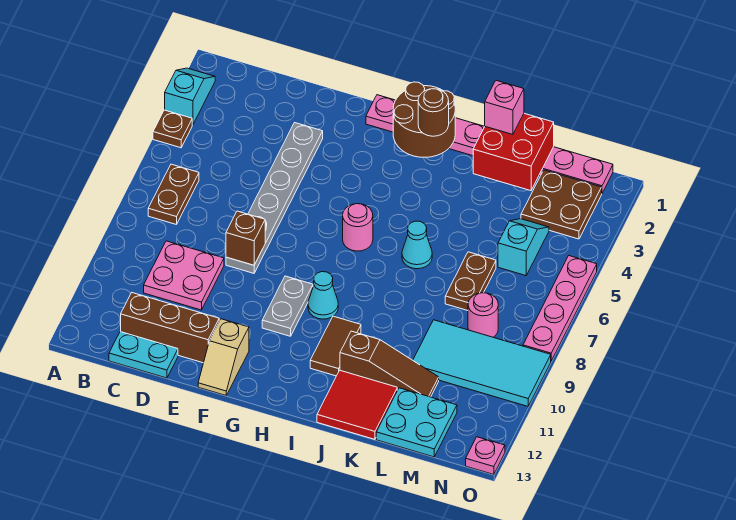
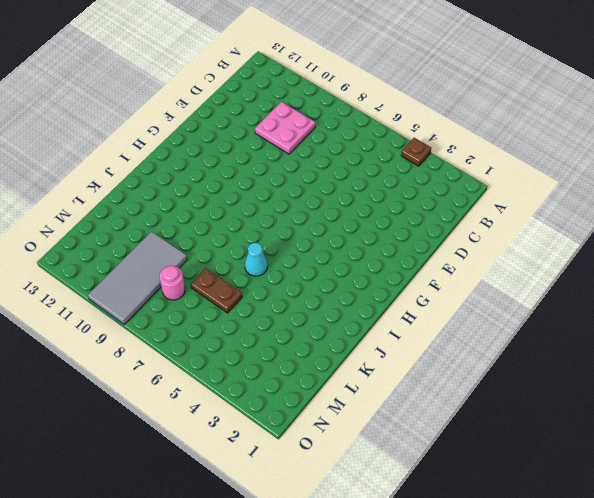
grey tile L9:O10 level 1 -> cyan tile L9:O10 level 1
none -> cyan slope A2:A3 level 1 top 3
none -> brown plate B6:B7 level 1
none -> brown brick C12:E12 level 1

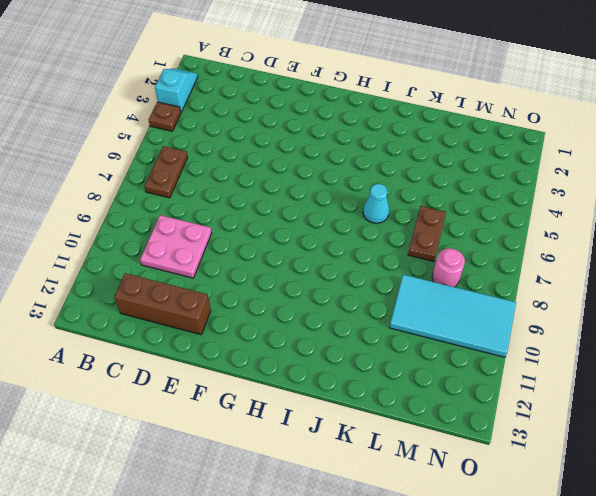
none -> cyan plate C13:D13 level 1
none -> grey plate E3:E8 level 1
none -> tan slope F12:F13 level 1 top 12

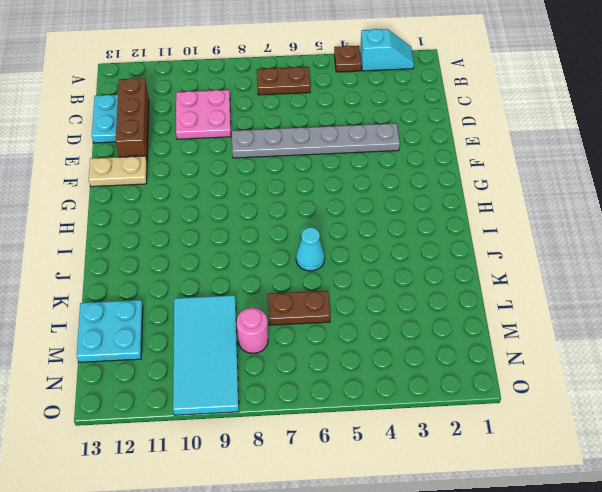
tan plate F12:F13 level 1 -> tan slope F12:F13 level 1 top 12
none -> pink plate G1:N1 level 1
none -> grey plate G9:G10 level 1
none -> pink round brick H6 level 1

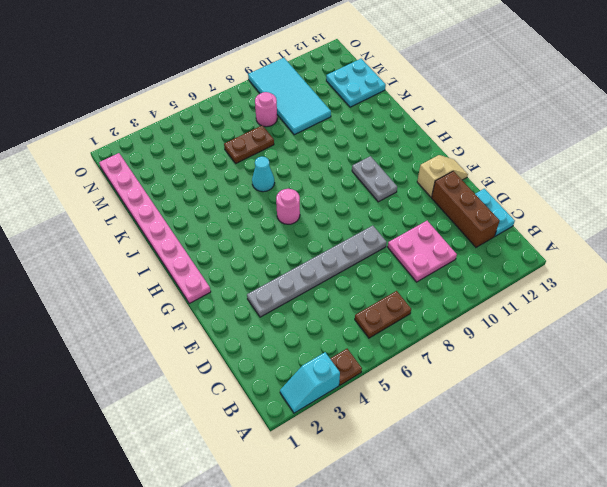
grey plate G10:H10 level 1 -> grey plate G9:G10 level 1
none -> cyan cone H9 level 1
none -> brown tile I10:I11 level 1
none -> brown slope J11:L11 level 1 top J

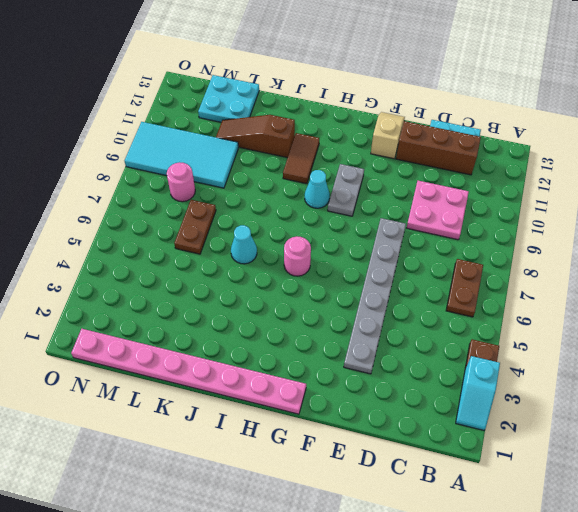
none -> red tile J12:K13 level 1
none -> brown plate M2:N3 level 1
none -> cyan slope M4:M5 level 1 top 5

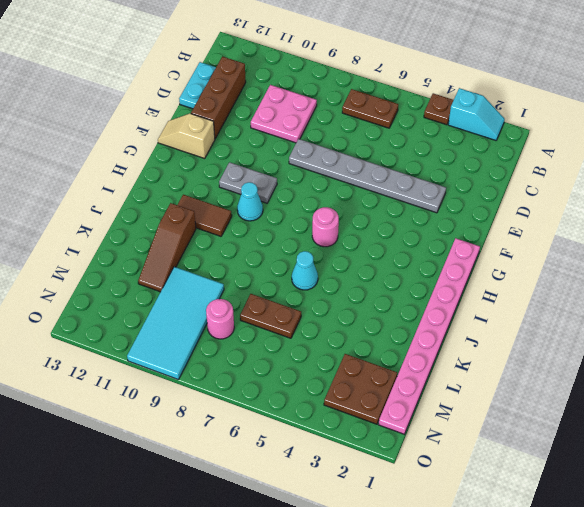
none -> red tile J12:K13 level 1
none -> cyan plate L12:M13 level 1
none -> cyan slope M4:M5 level 1 top 5

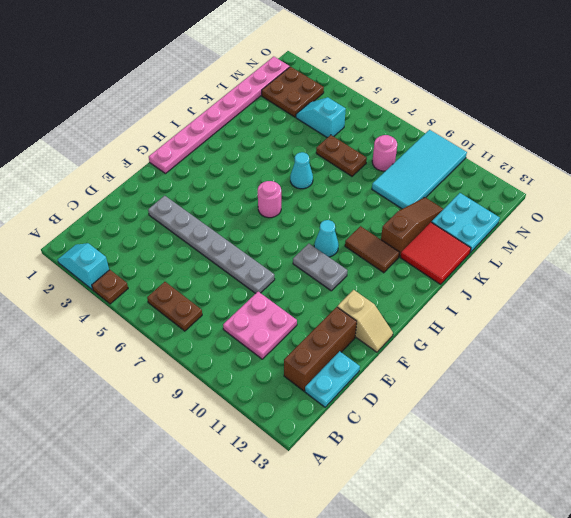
none -> pink plate O5:O8 level 1
none -> pink plate O13 level 1
none -> brown brick E8 level 2

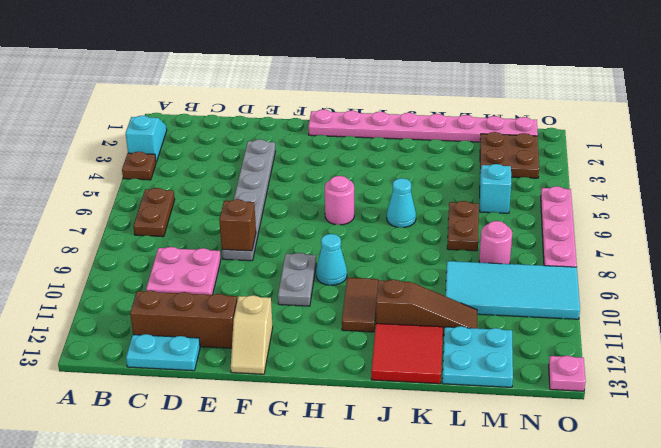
none -> brown round brick H1:I2 level 2
none -> red brick K1:L2 level 2
none -> brown round brick I2 level 3

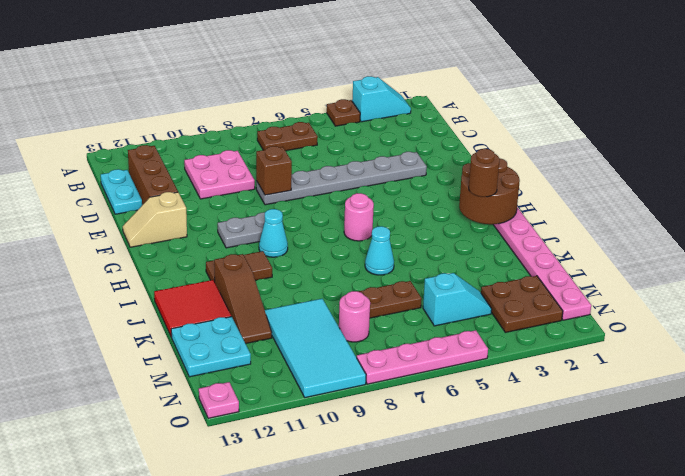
none -> red brick K1:L2 level 2
none -> pink brick K1 level 3

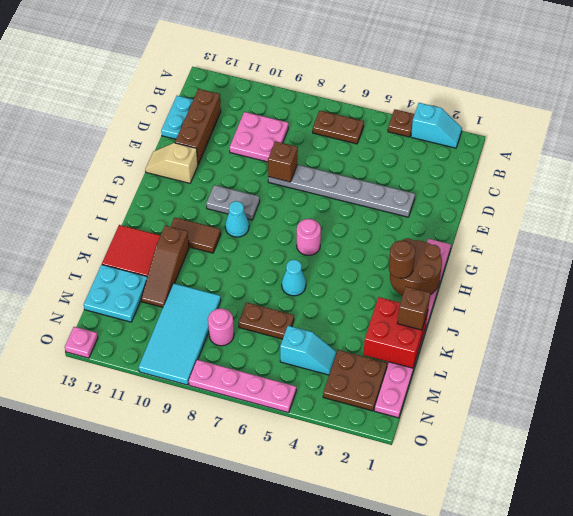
brown brick K1 level 3 -> pink brick K1 level 3

